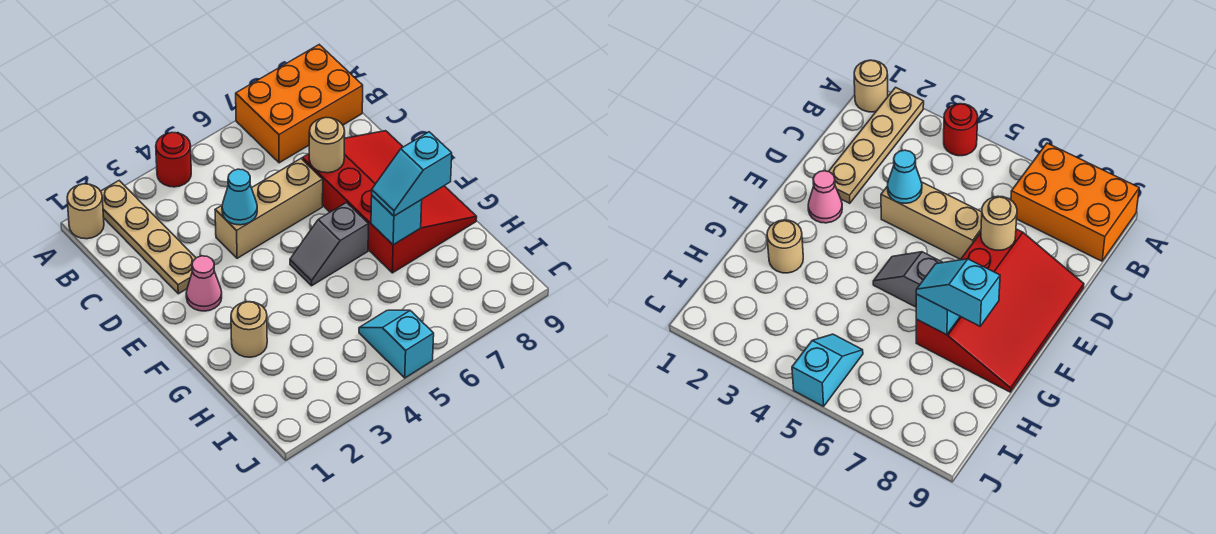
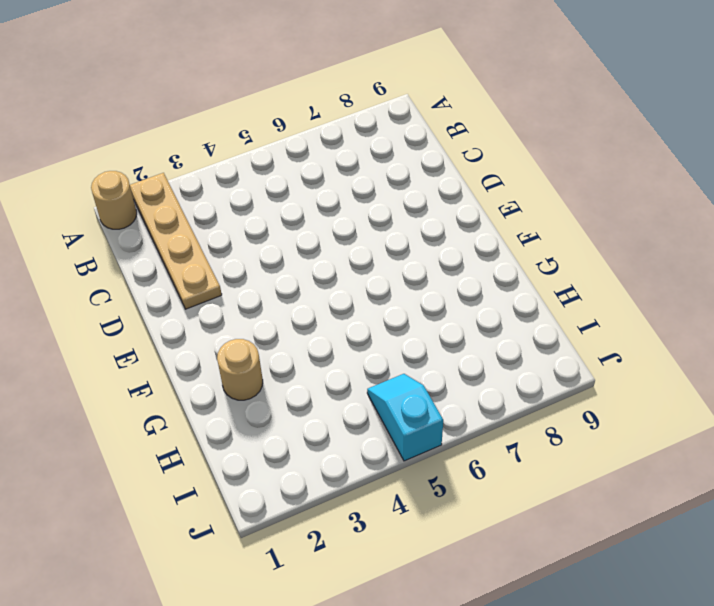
none -> red round brick A4 level 1
none -> orange brick A7:B9 level 1
none -> tan brick D4:D6 level 1

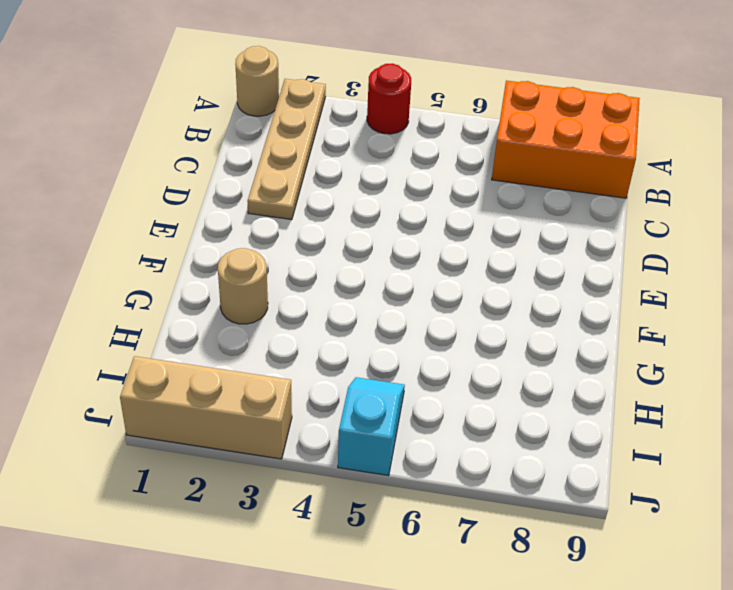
tan brick J1:J3 level 1 -> tan brick D4:D6 level 1
none -> red slope D7:G9 level 1 top 7
none -> pink cone E2 level 1
none -> grey slope F5:F6 level 1 top 6

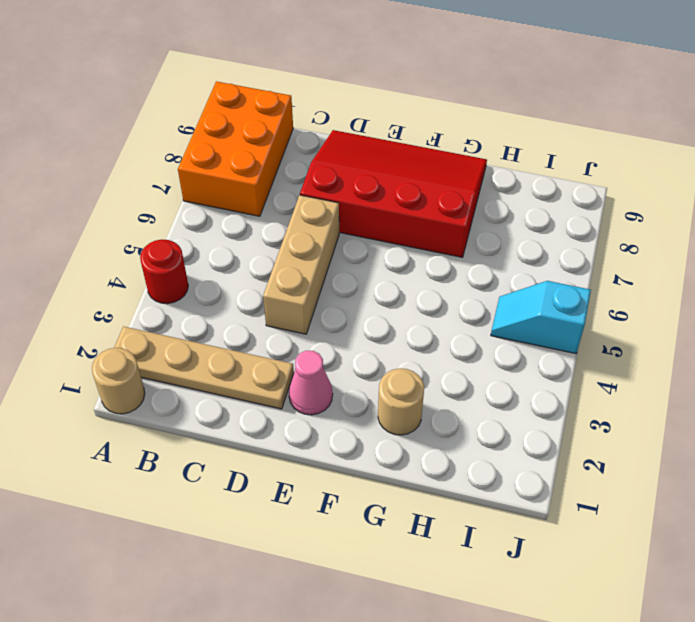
none -> grey slope F5:F6 level 1 top 6
none -> cyan cone D4 level 2
none -> tan round brick D7 level 2

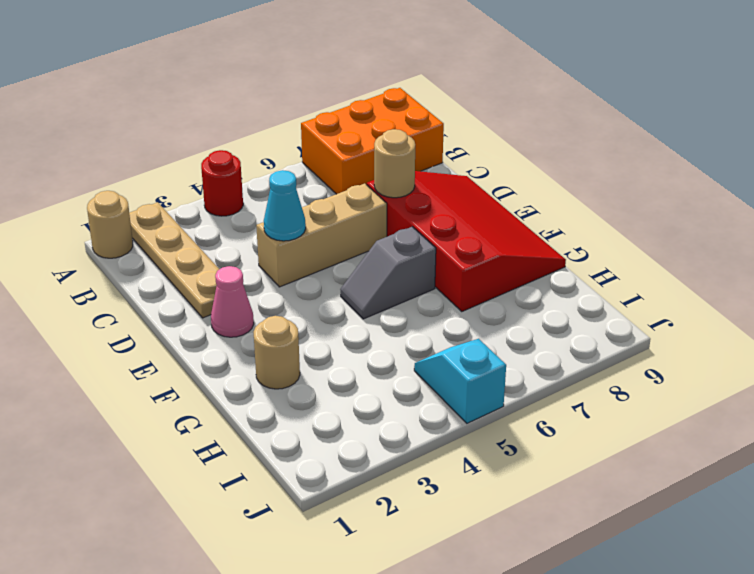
none -> cyan brick G7 level 2
none -> cyan slope G7:G8 level 3 top 8

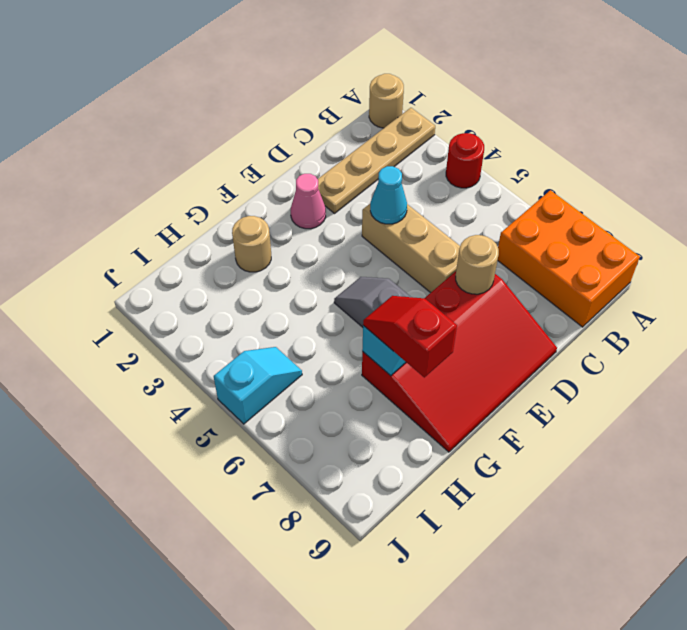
red slope G7:G8 level 3 top 8 -> cyan slope G7:G8 level 3 top 8

